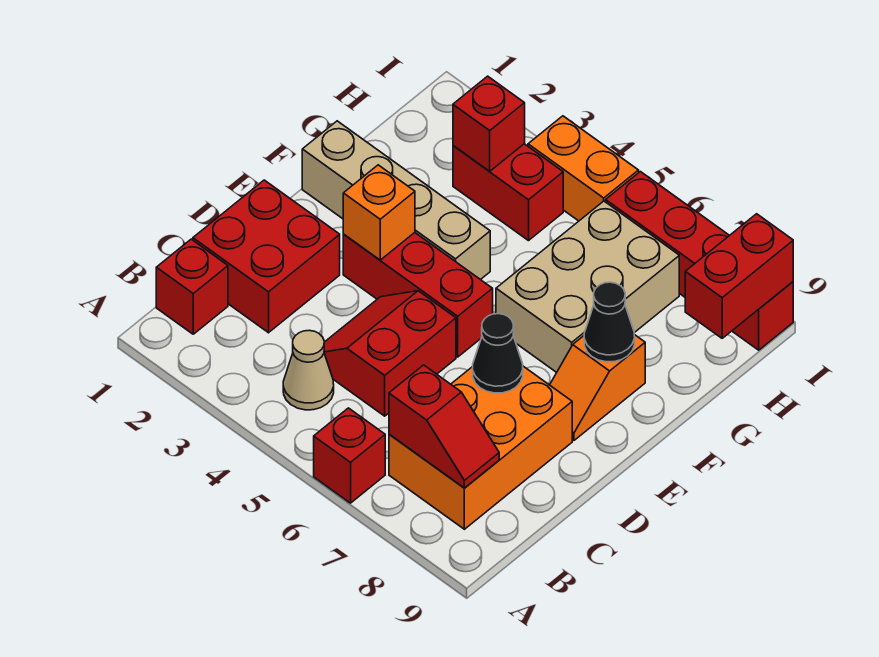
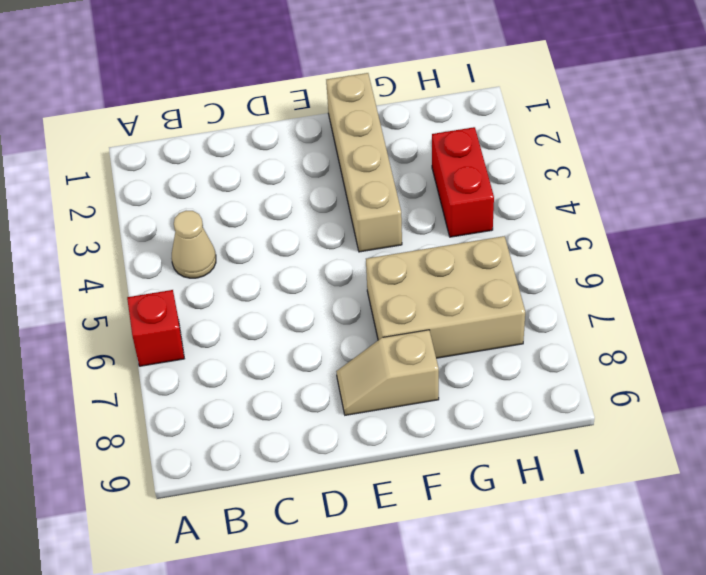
tan slope E8:F8 level 1 top F -> orange slope E8:F8 level 1 top F
none -> red brick B1 level 1
none -> orange brick B7:D8 level 1
none -> red brick C1:D2 level 1

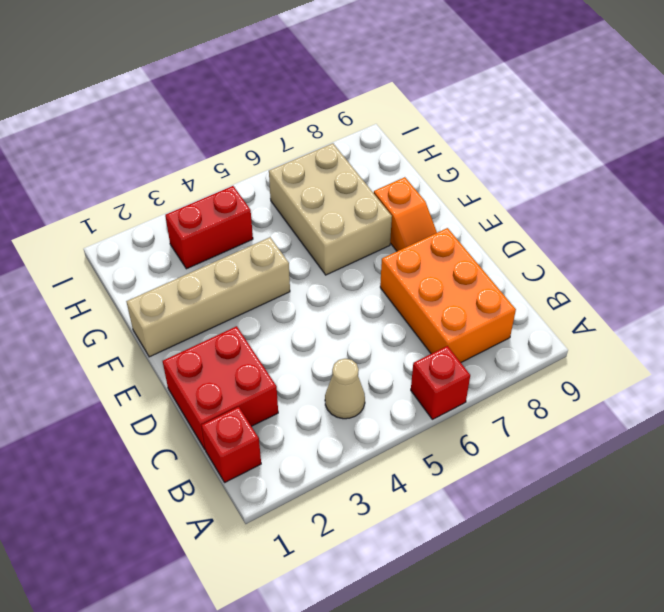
none -> red slope C4:D5 level 1 top 5
none -> red brick E3:E5 level 1
none -> orange brick I4:I5 level 1

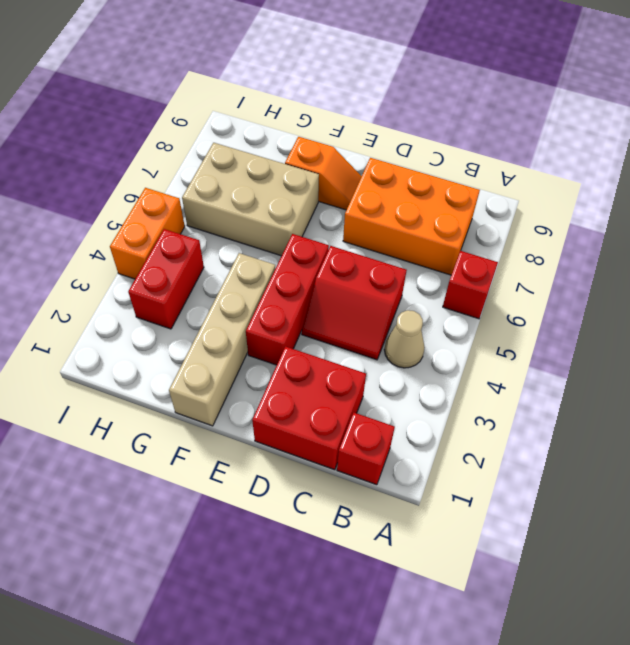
none -> red brick I6:I9 level 1
none -> red slope B7:B8 level 2 top 7
none -> black cone D7 level 2

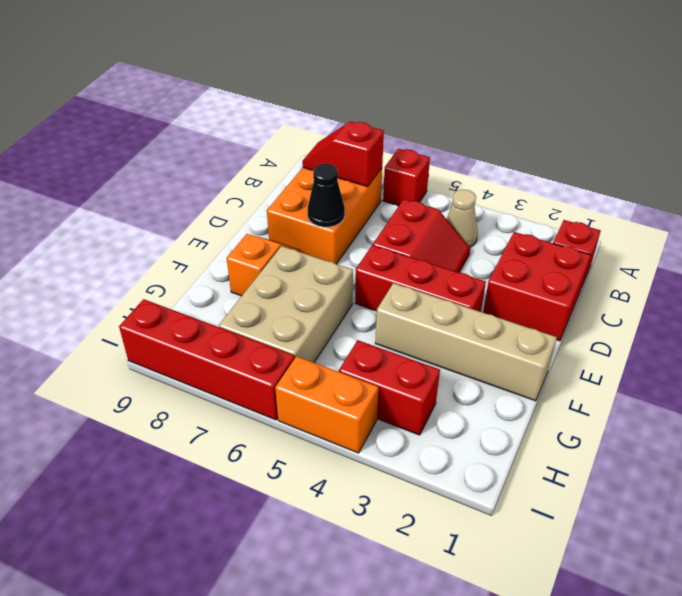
none -> orange brick E3 level 2
none -> black cone F8 level 2
none -> red brick H3 level 2

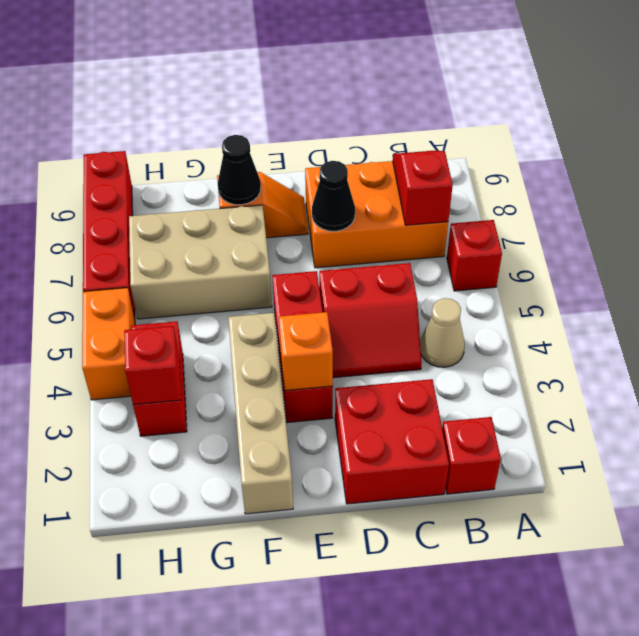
none -> red brick H9:I9 level 2

